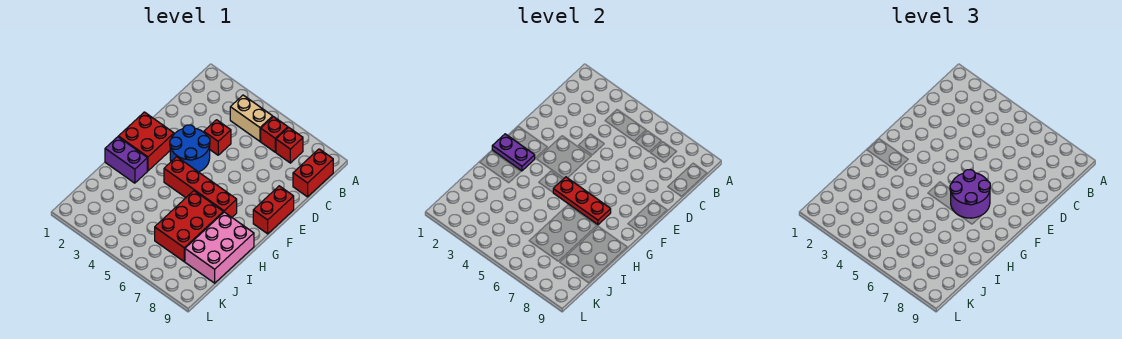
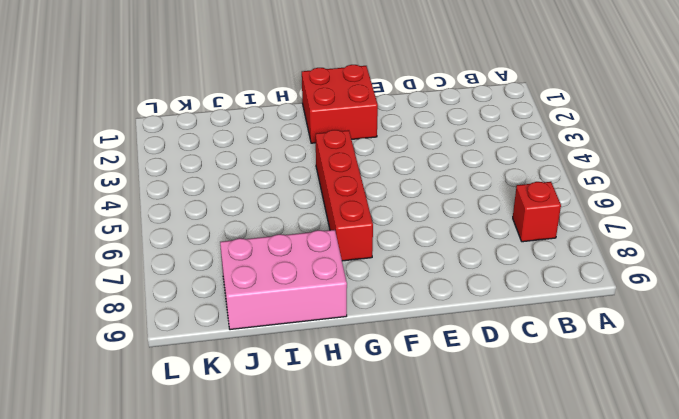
none -> tan brick B4:B5 level 1
none -> red brick B6 level 1
none -> red brick B9:C9 level 1

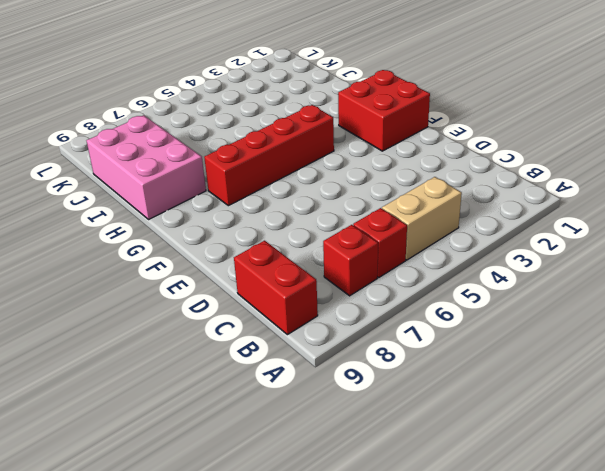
none -> red brick D4 level 1
none -> blue round brick E3:F4 level 1
none -> red brick E9:F9 level 1

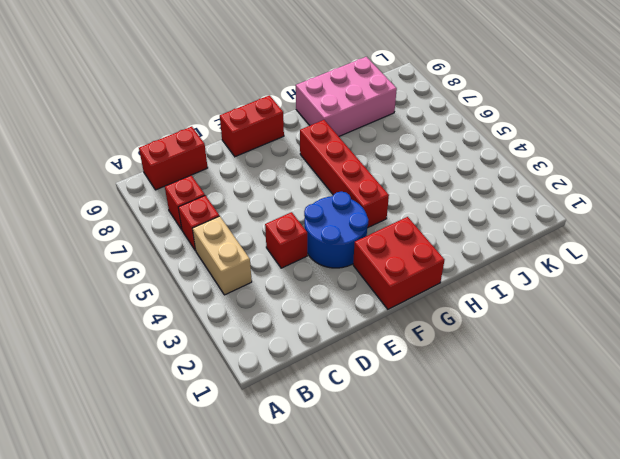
none -> purple brick H1:H2 level 1
none -> red brick H6:J7 level 1
none -> purple plate G1:G2 level 2

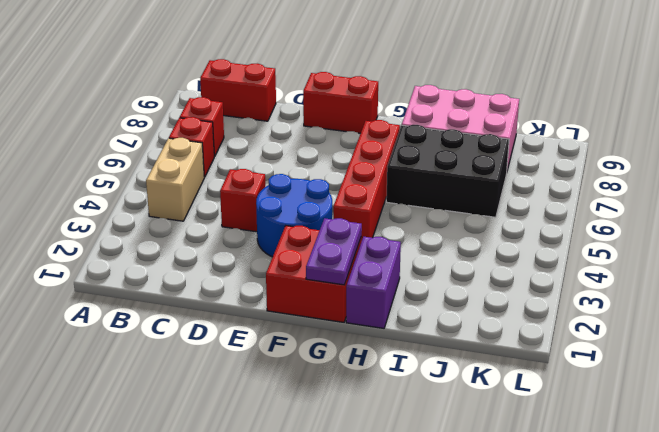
black brick H6:J7 level 1 -> red brick H6:J7 level 1
none -> red plate G5:G7 level 2
none -> purple round brick F6:G7 level 3

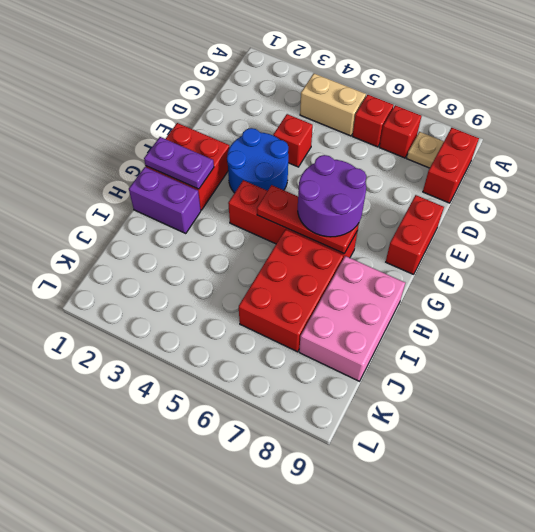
tan plate B8 level 1 -> none

